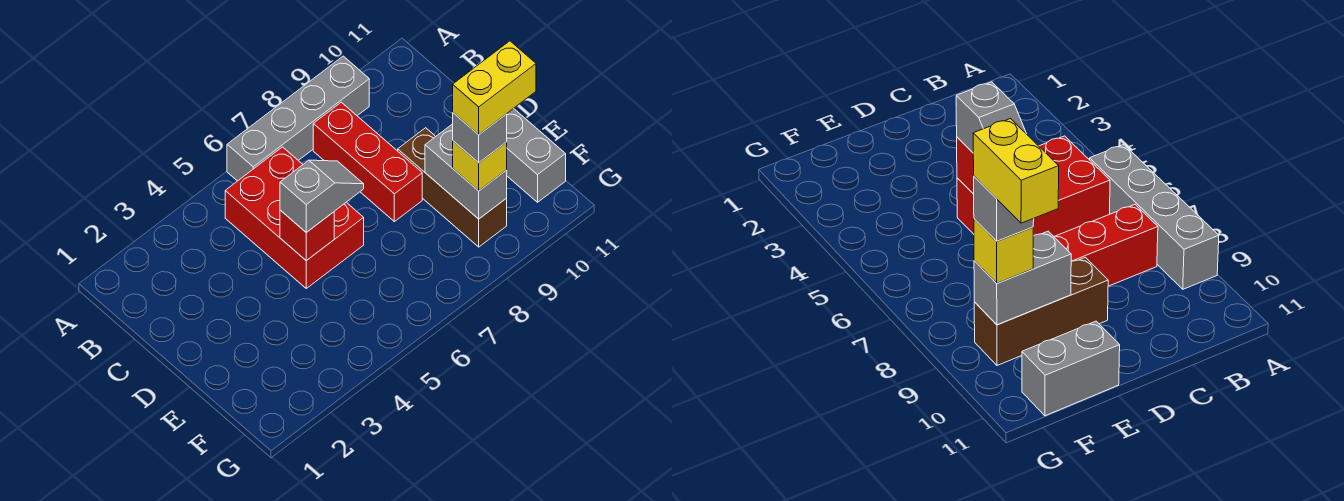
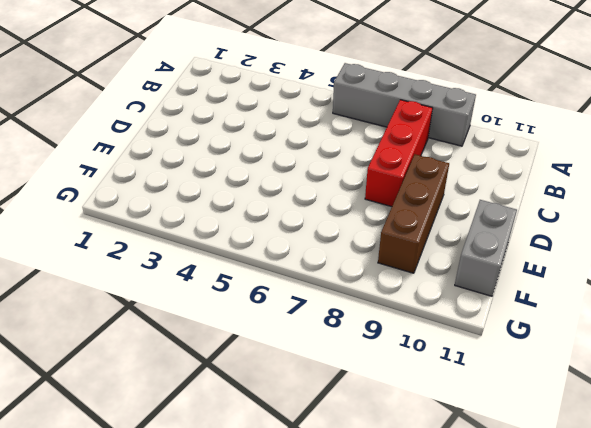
none -> red brick B5:D6 level 1
none -> red brick D5 level 2

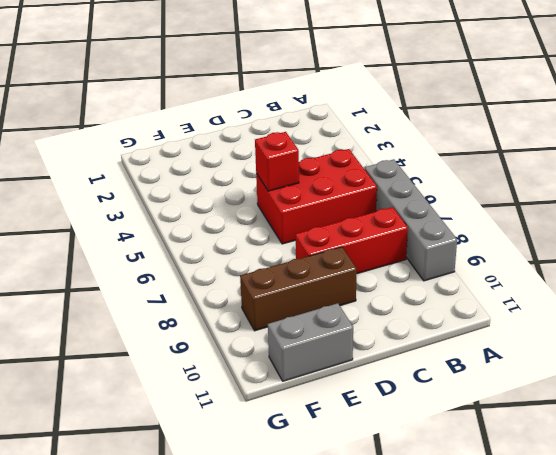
none -> grey brick E9:F9 level 2
none -> grey slope D5:D6 level 3 top 5

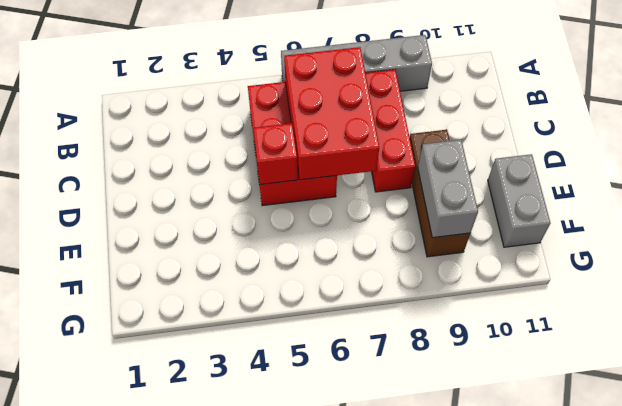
red brick B6:D7 level 2 -> none
none -> grey slope D5:D6 level 3 top 5
none -> yellow brick F9 level 3

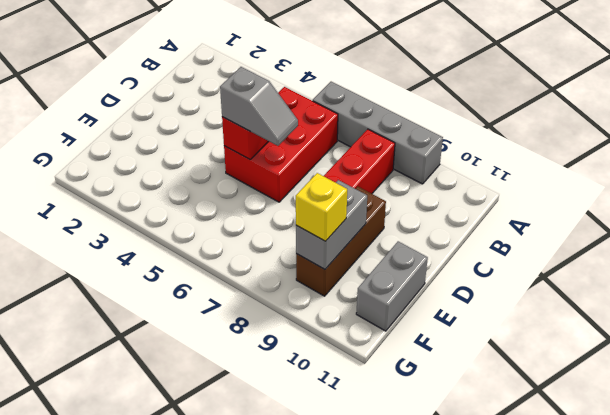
none -> grey brick F9 level 4
none -> yellow brick F9:F10 level 5

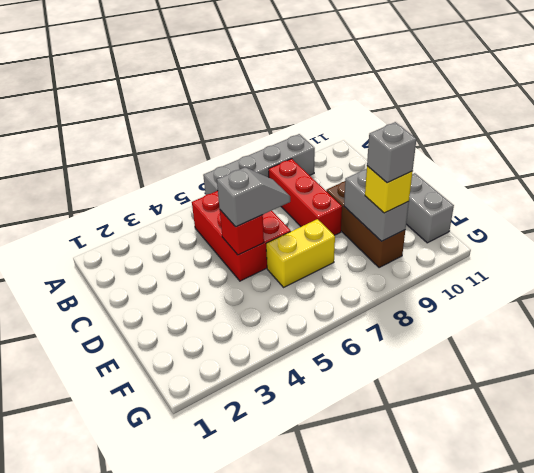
yellow brick E6:E7 level 1 -> yellow brick F9:F10 level 5

